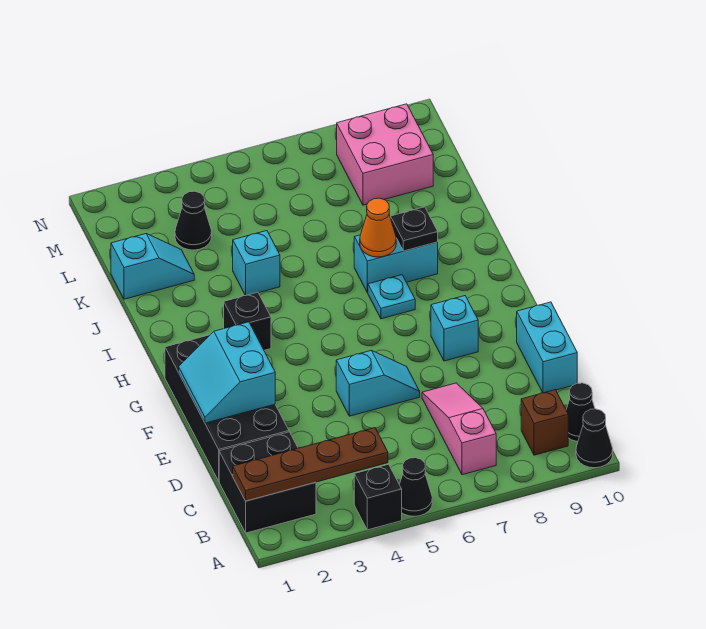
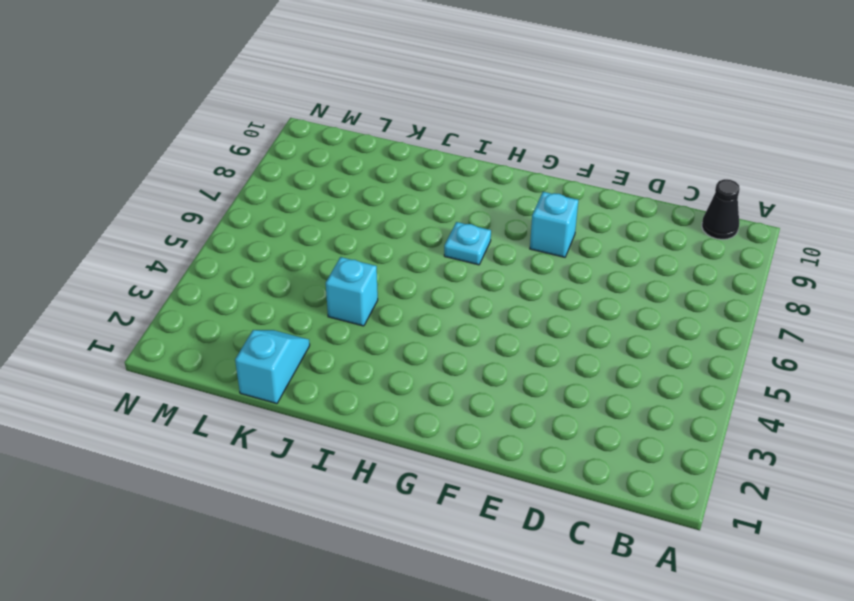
none -> black brick A4 level 1
none -> black cone A5 level 1
none -> black cone A10 level 1

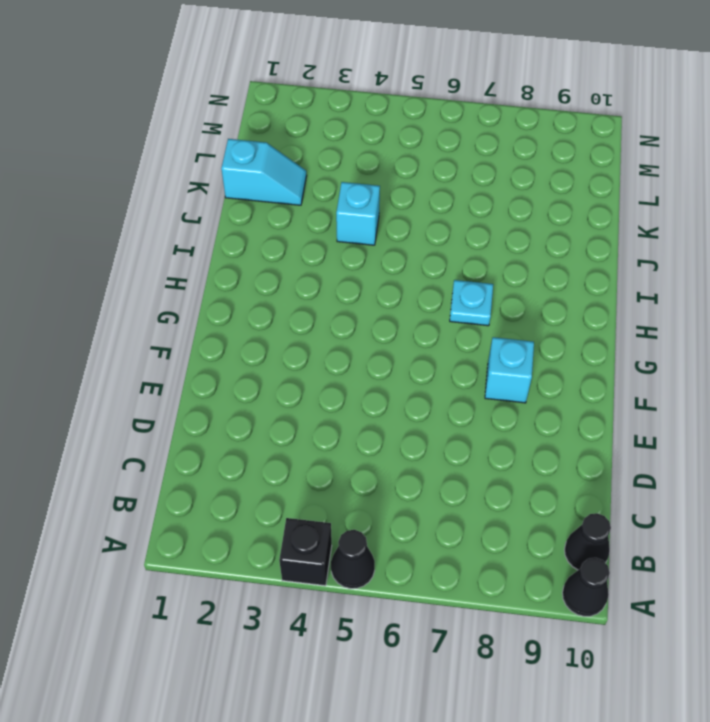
none -> black brick B1:C2 level 1
none -> pink slope B7:D7 level 1 top B
none -> brown brick B9 level 1

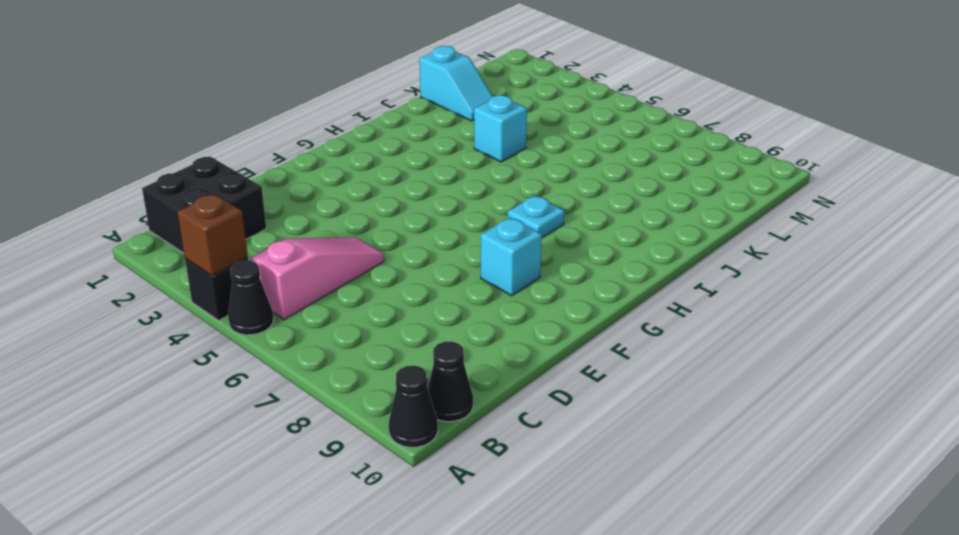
brown brick A4 level 2 -> brown brick B9 level 1
pink slope B5:D5 level 1 top B -> pink slope B7:D7 level 1 top B
none -> black brick D1:G2 level 1
none -> cyan brick D10:E10 level 1
none -> cyan slope E5:E6 level 1 top 5

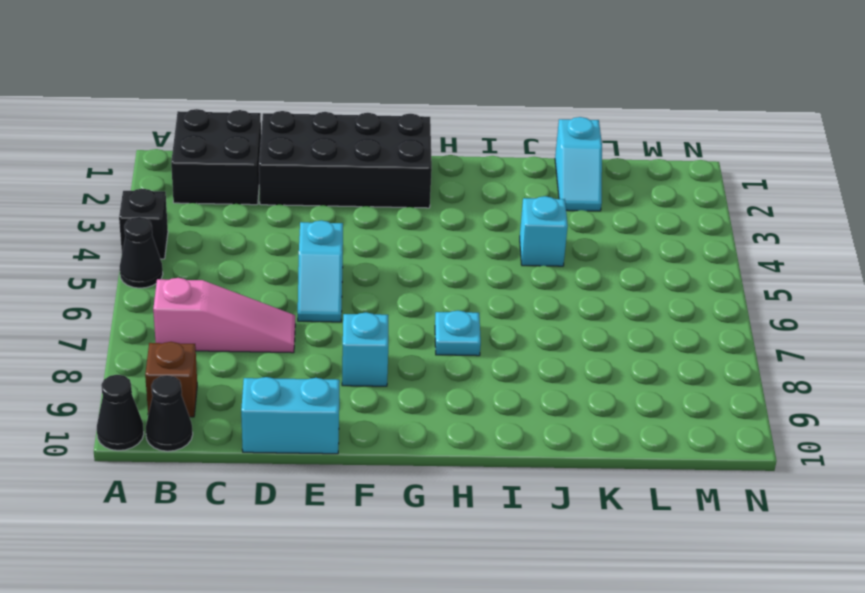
none -> black brick H3 level 1
none -> cyan brick I7:I8 level 1
none -> black cone L3 level 1

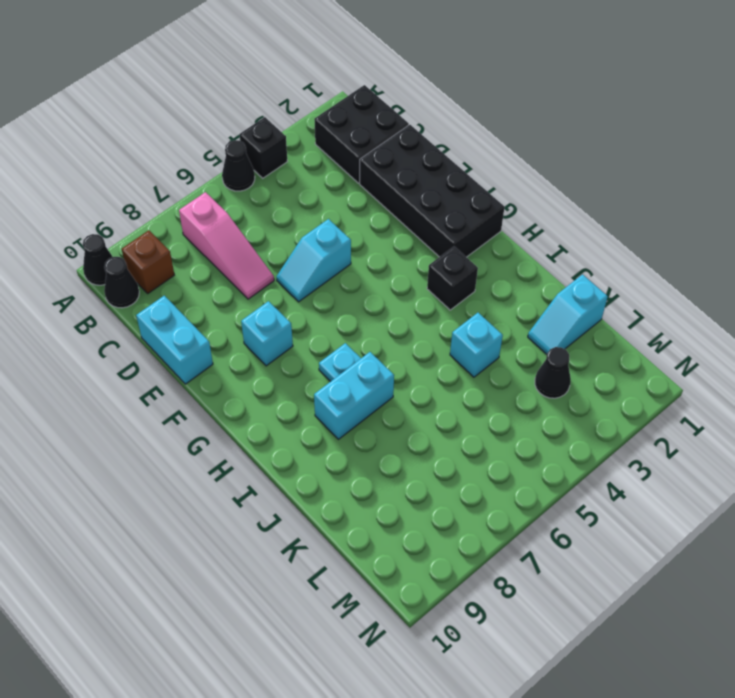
none -> pink brick L8:M9 level 1
none -> brown plate B1:B4 level 2
none -> cyan slope E1:F2 level 2 top 2

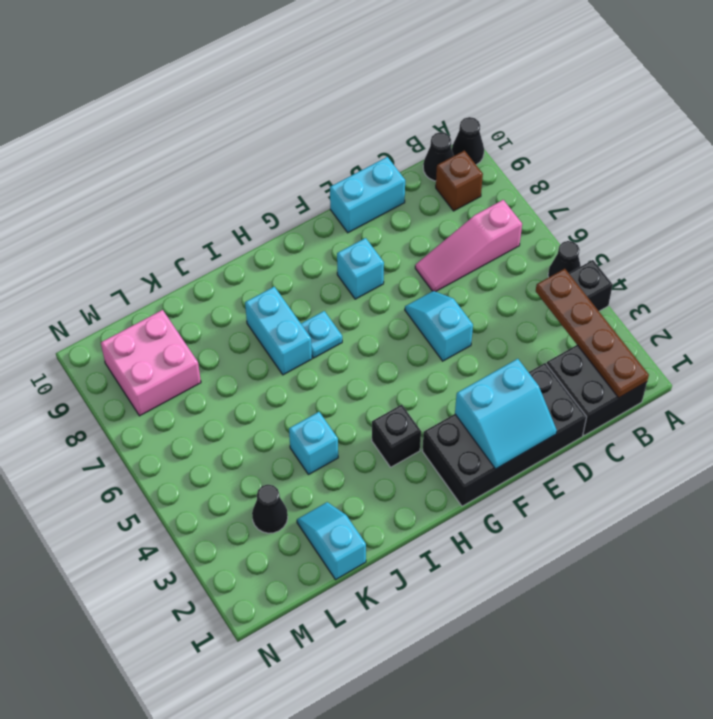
none -> orange cone I7 level 2
none -> black plate I8 level 2

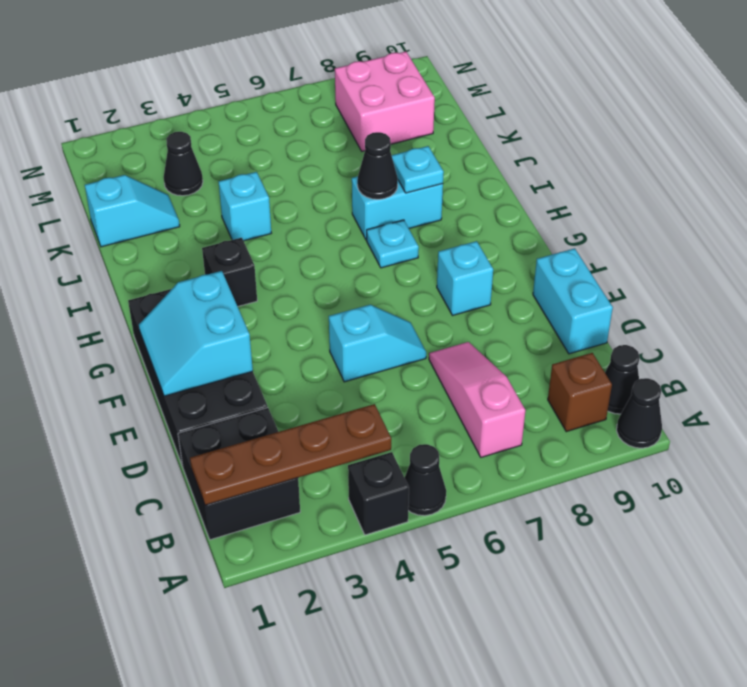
black cone I7 level 2 -> orange cone I7 level 2
cyan plate I8 level 2 -> black plate I8 level 2

